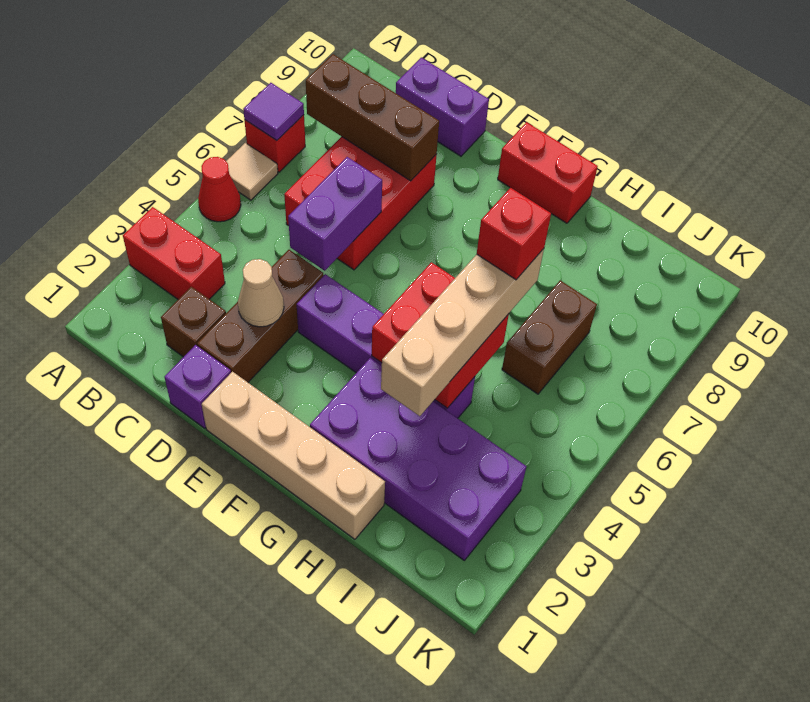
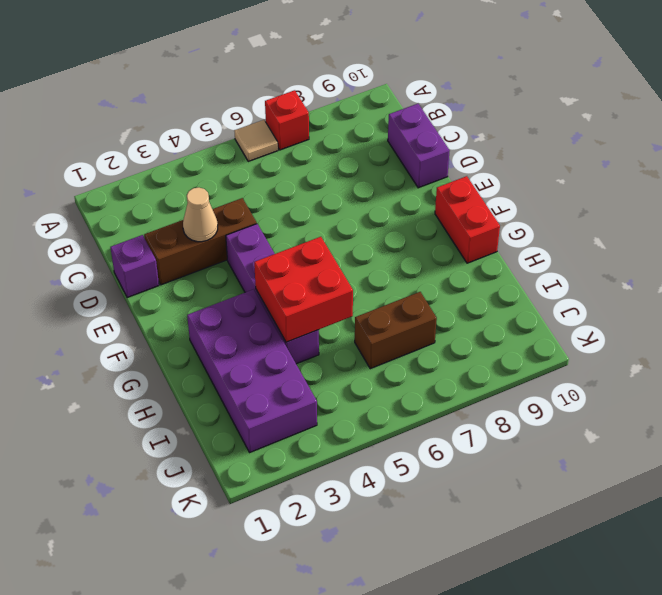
none -> red brick A3:B3 level 1
none -> red cone A5 level 1
none -> brown brick C2 level 1

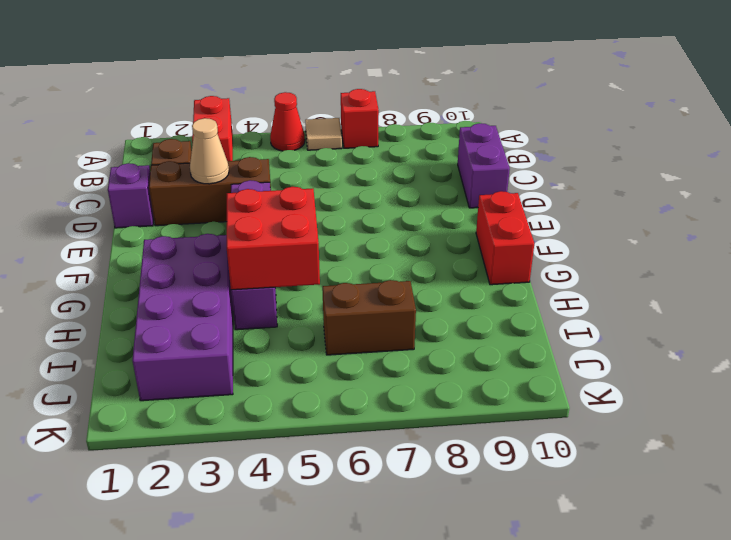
none -> red brick C6:D8 level 1
none -> tan brick E1:H1 level 1
none -> purple tile A7 level 2

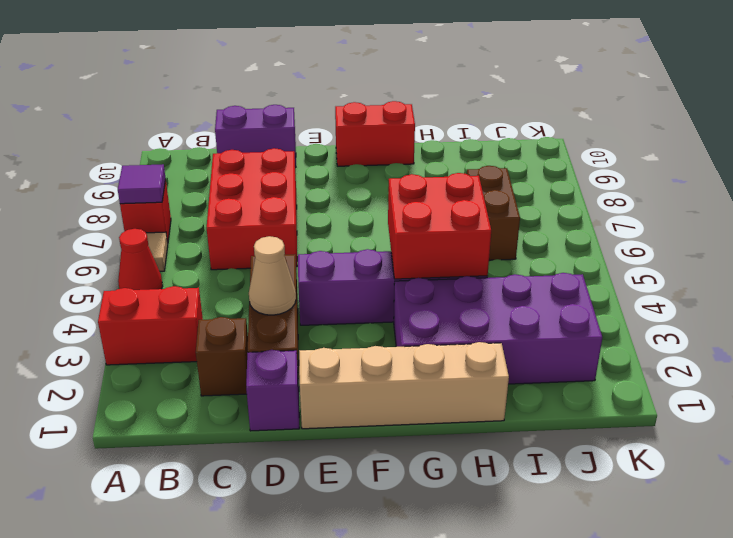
none -> brown brick B8:D8 level 2
none -> purple brick D5:D6 level 2
none -> tan brick H3:H6 level 3

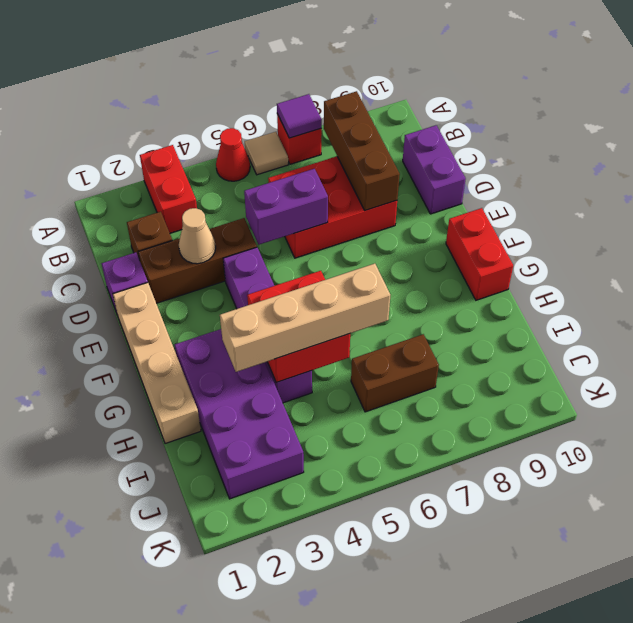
none -> red brick H6 level 4

